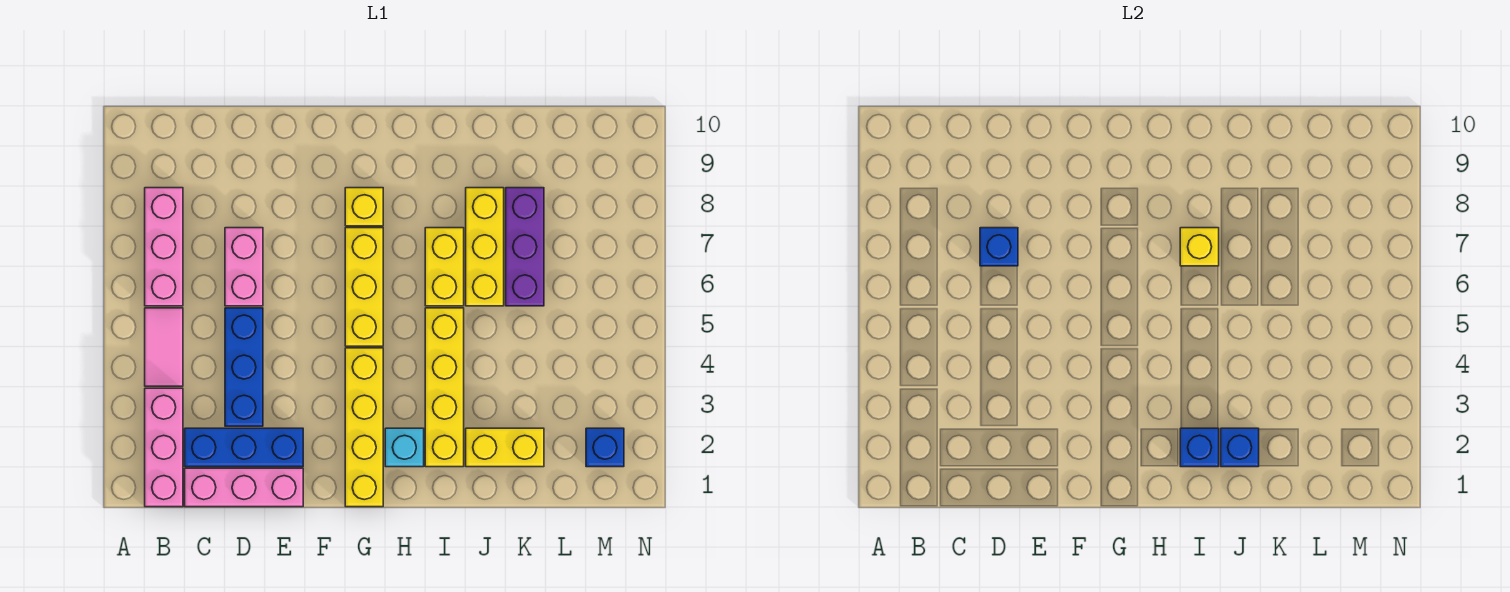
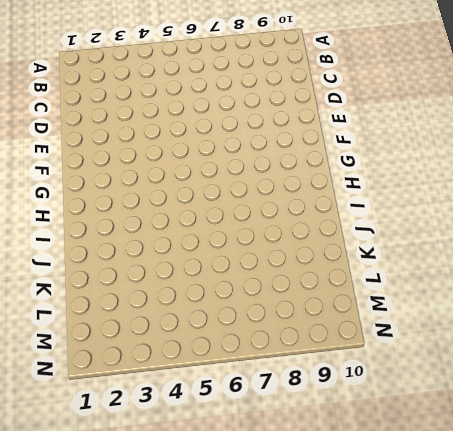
none -> pink brick B1:B3 level 1
none -> pink tile B4:B5 level 1
none -> pink brick B6:B8 level 1

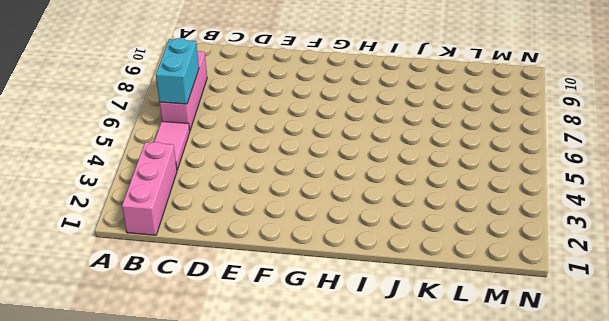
cyan brick B6:B7 level 2 -> none
none -> pink brick C1:E1 level 1
none -> blue brick C2:E2 level 1
none -> blue brick D3:D5 level 1

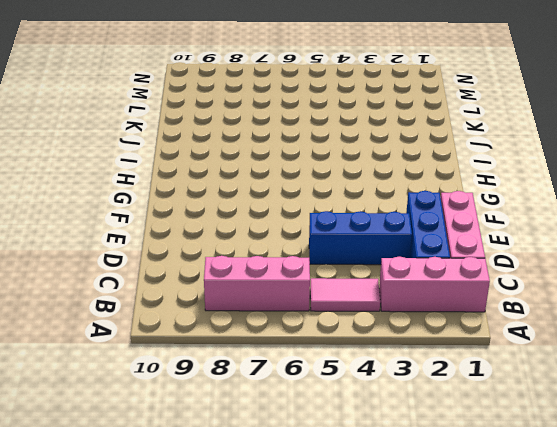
none -> pink brick D6:D7 level 1
none -> yellow brick G1:G4 level 1
none -> yellow brick G5:G7 level 1

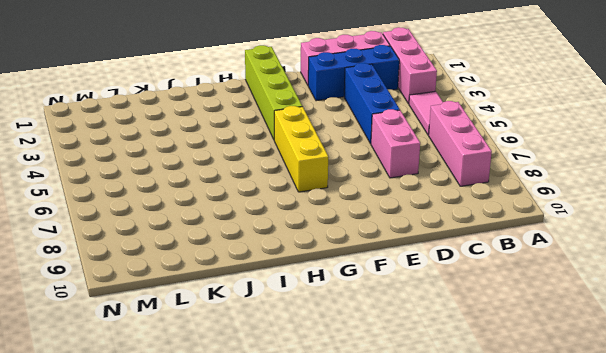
lime brick G1:G4 level 1 -> yellow brick G1:G4 level 1
none -> yellow brick G8 level 1
none -> cyan brick H2 level 1
none -> yellow brick I2:I5 level 1

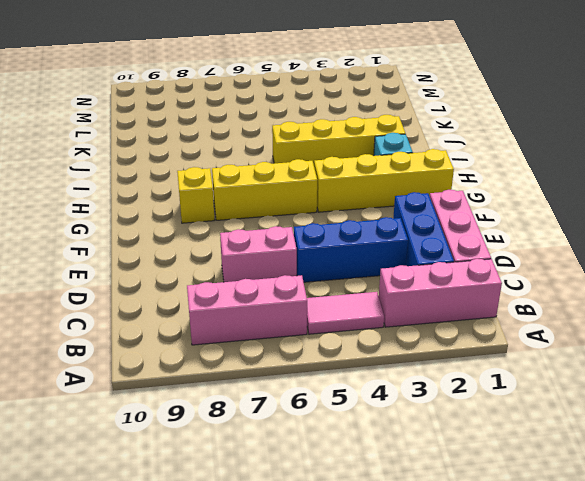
none -> yellow brick I6:I7 level 1
none -> yellow brick J2:K2 level 1
none -> yellow brick J6:J8 level 1

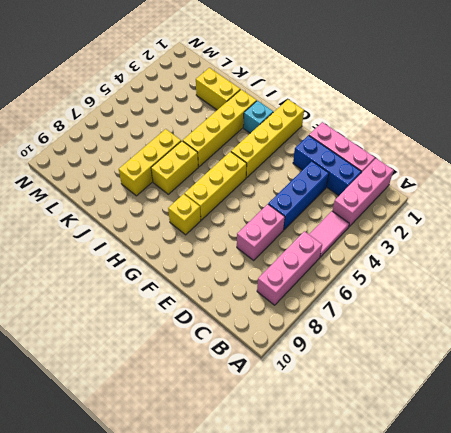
none -> purple brick K6:K8 level 1
none -> blue brick M2 level 1
none -> blue brick D7 level 2

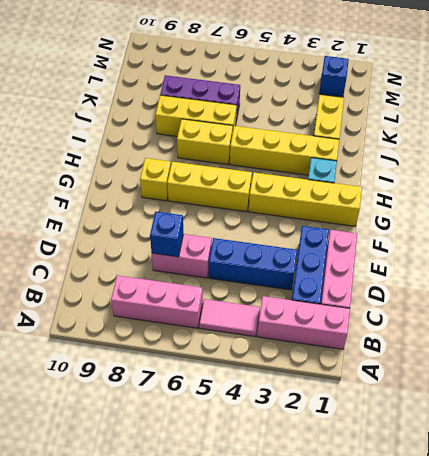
none -> blue brick I2 level 2
none -> yellow brick I7 level 2
none -> blue brick J2 level 2

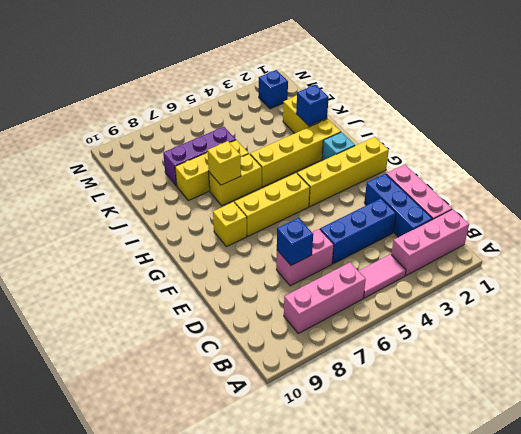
none -> blue brick I2 level 2

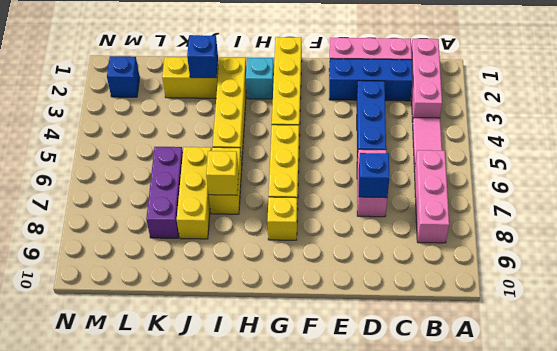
none -> blue brick I2 level 2

